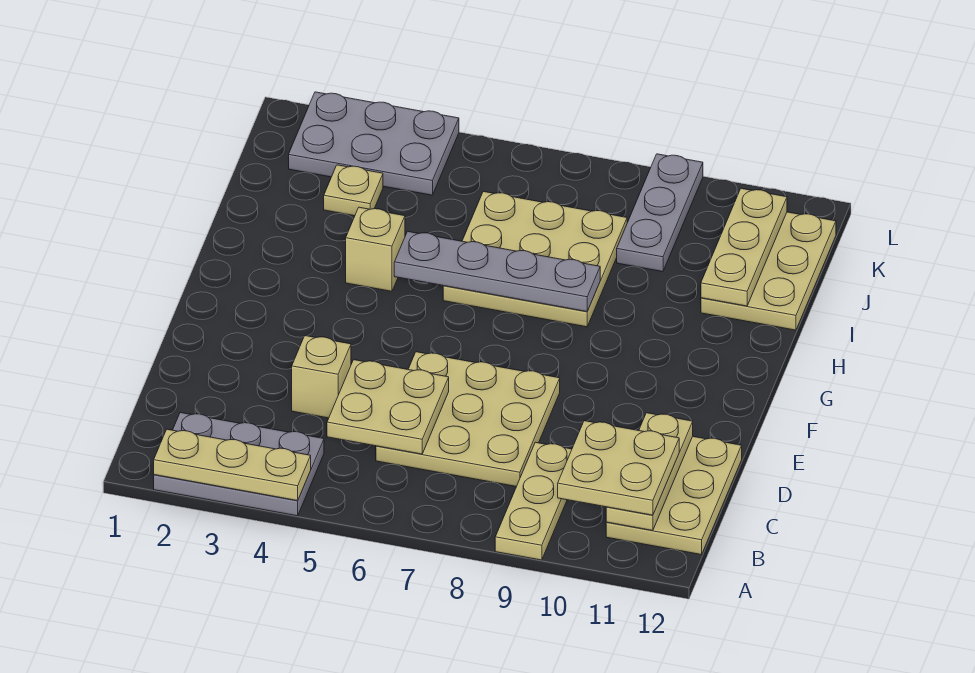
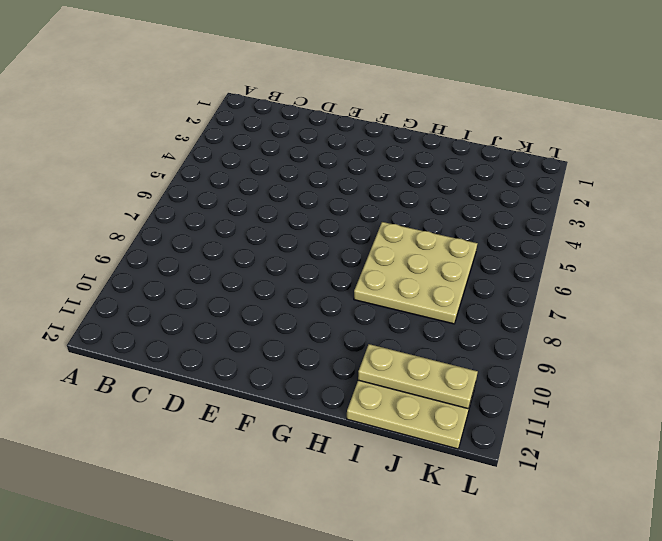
none -> grey plate A2:B4 level 1
none -> tan plate A9:C9 level 1
none -> tan plate B11:D12 level 1

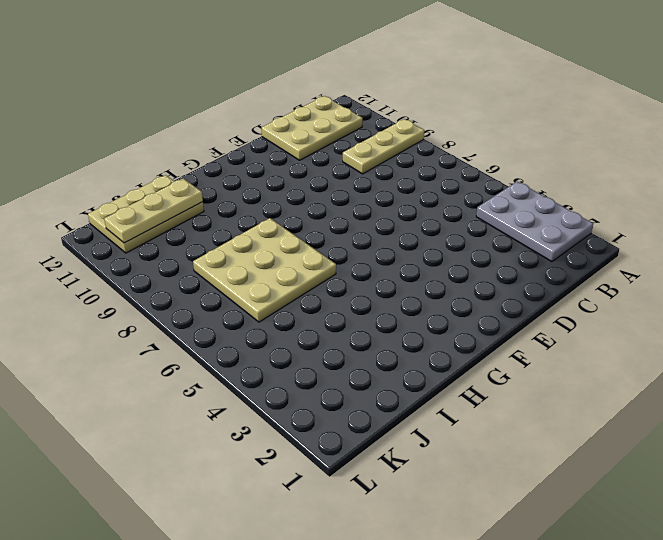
none -> tan plate C6:E8 level 1
none -> tan brick D4 level 1
none -> tan brick H4 level 1

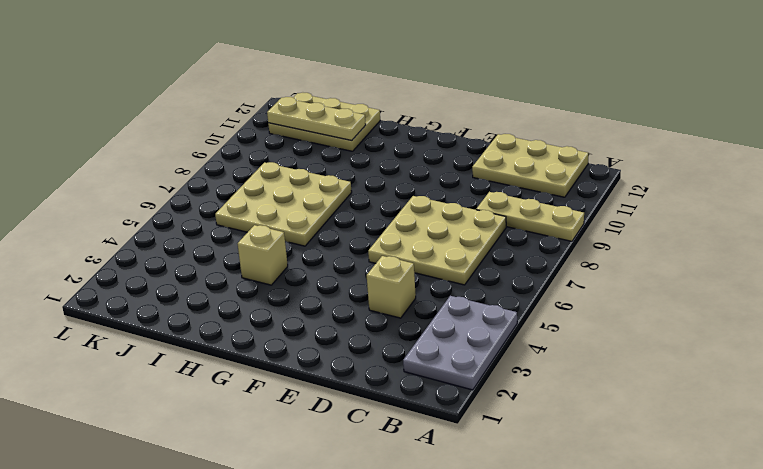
none -> tan plate J3 level 1
none -> grey plate J9:L9 level 1
none -> grey plate K2:L4 level 1

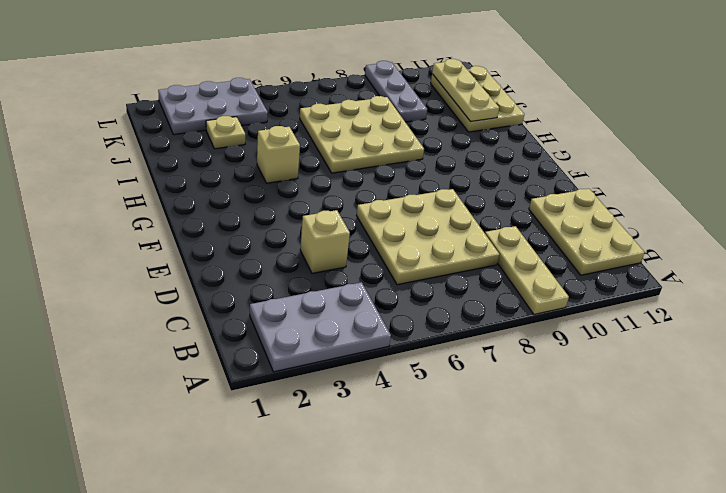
none -> tan plate A2:A4 level 2
none -> tan plate B11:D11 level 2
none -> tan plate C5:D6 level 2

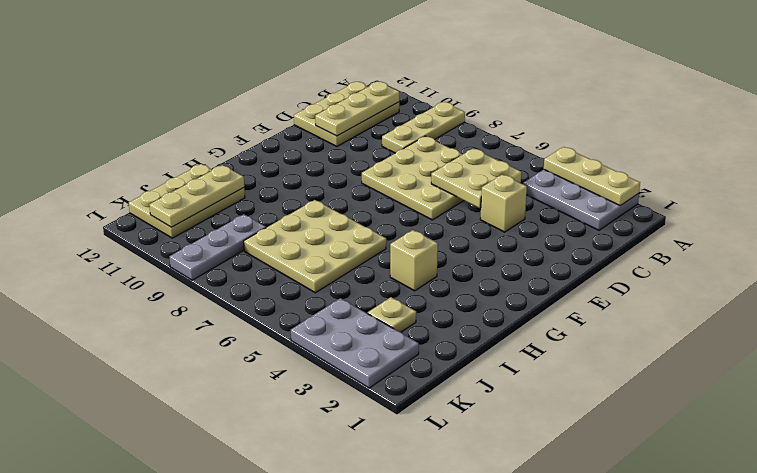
none -> grey plate H5:H8 level 2
none -> tan plate B10:C11 level 3

